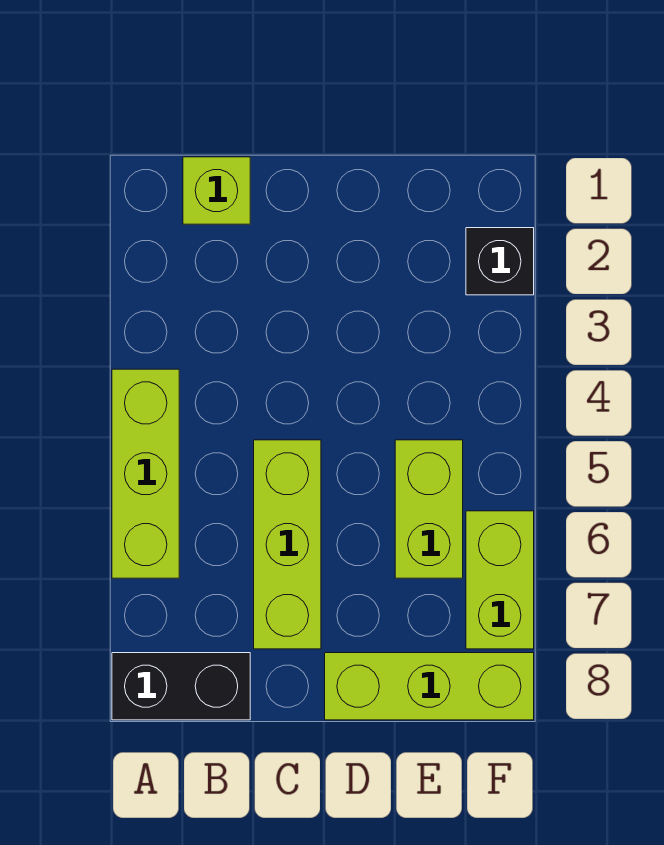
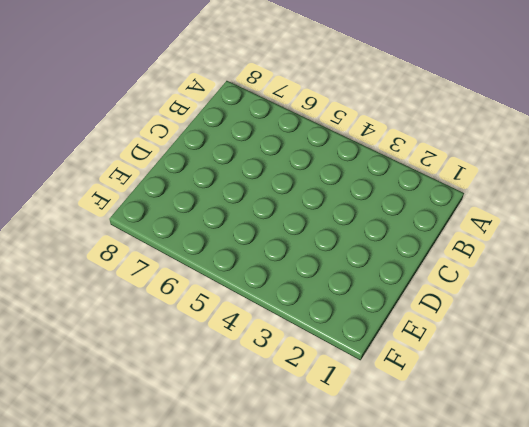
none -> lime brick A4:A6 level 1
none -> black brick A8:B8 level 1

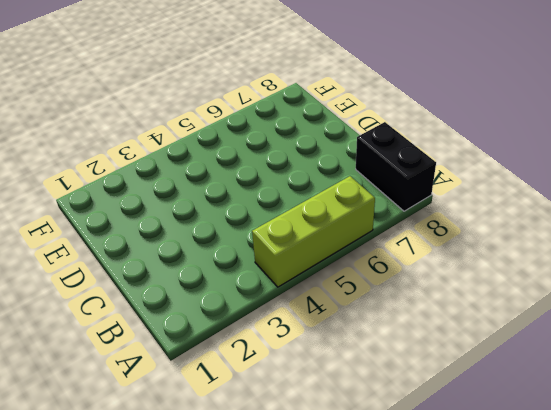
none -> lime brick B1 level 1
none -> lime brick C5:C7 level 1

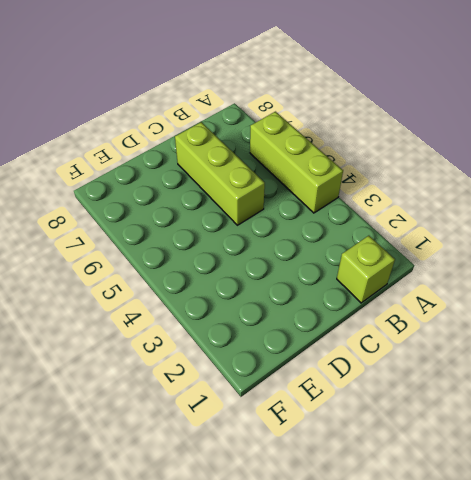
none -> black brick A8:B8 level 1
none -> lime brick D8:F8 level 1

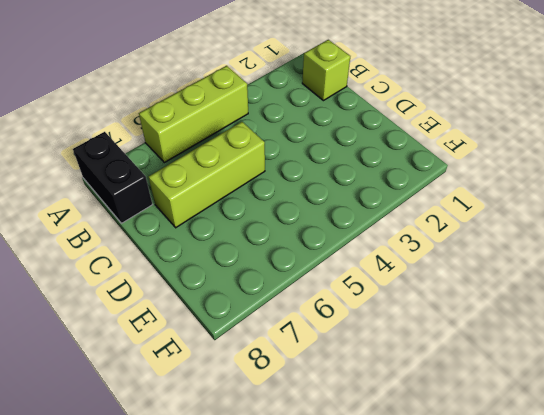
none -> lime brick D8:F8 level 1
none -> lime brick E5:E6 level 1

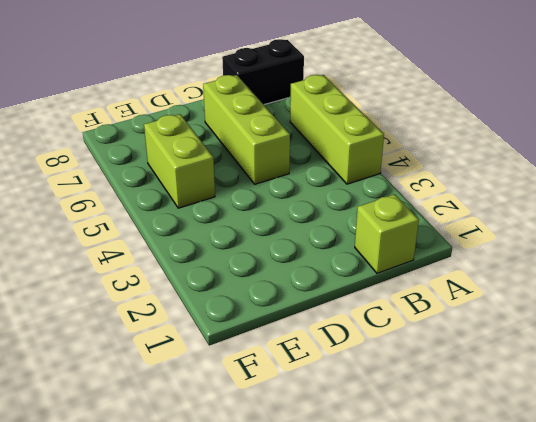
none -> lime brick D8:F8 level 1
none -> black brick F2 level 1

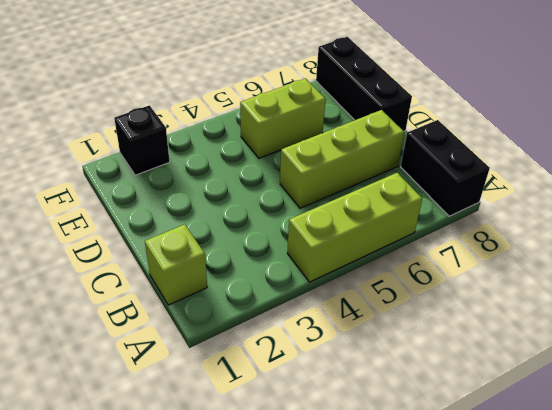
black brick D8:F8 level 1 -> lime brick D8:F8 level 1
none -> lime brick F6:F7 level 1

